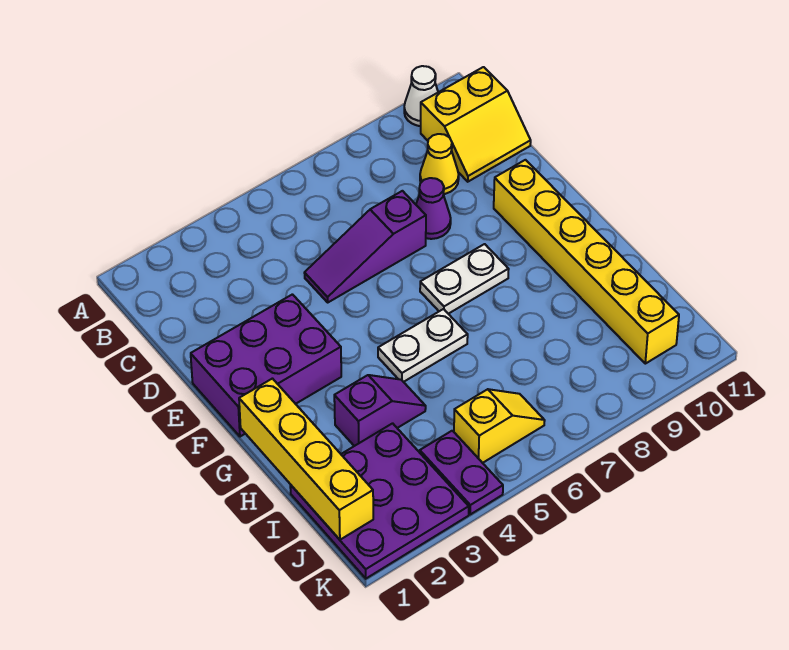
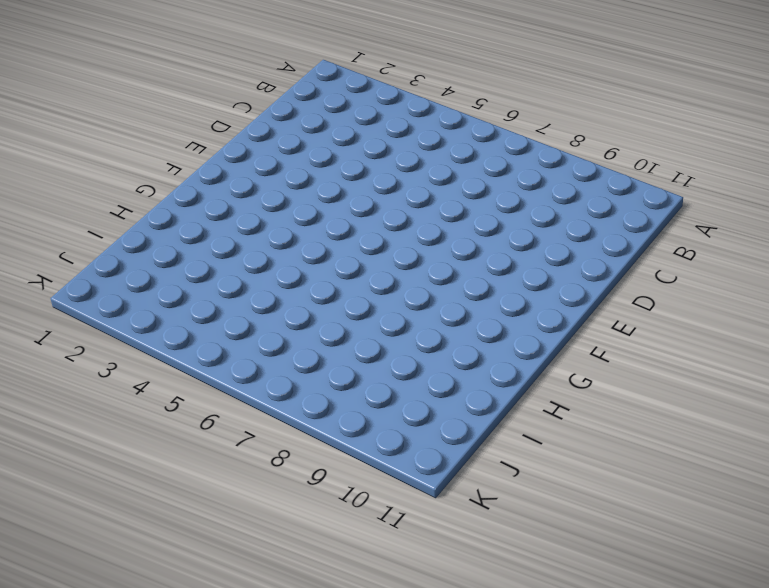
none -> white cone A10 level 1
none -> yellow slope B10:C11 level 1 top B
none -> yellow cone C9 level 1

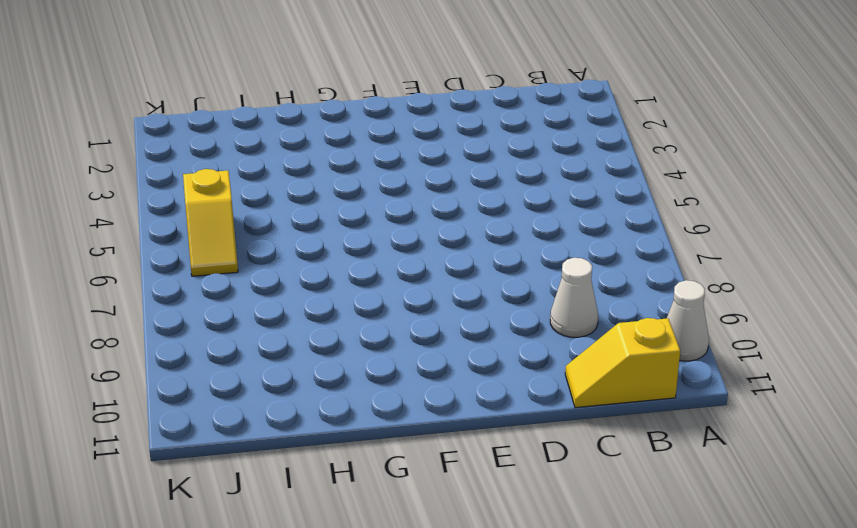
yellow slope B11:C11 level 1 top B -> yellow slope B10:C11 level 1 top B
white cone C9 level 1 -> yellow cone C9 level 1
none -> purple slope D5:D7 level 1 top 7
none -> purple cone D8 level 1
none -> purple brick E1:F3 level 1

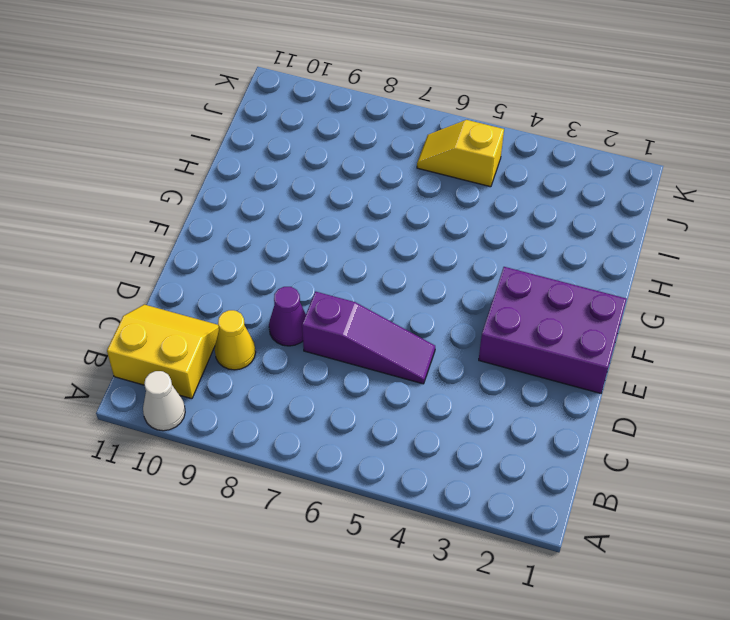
none -> yellow brick E10:J10 level 1
none -> white plate F7:F8 level 1
none -> white plate G5:G6 level 1

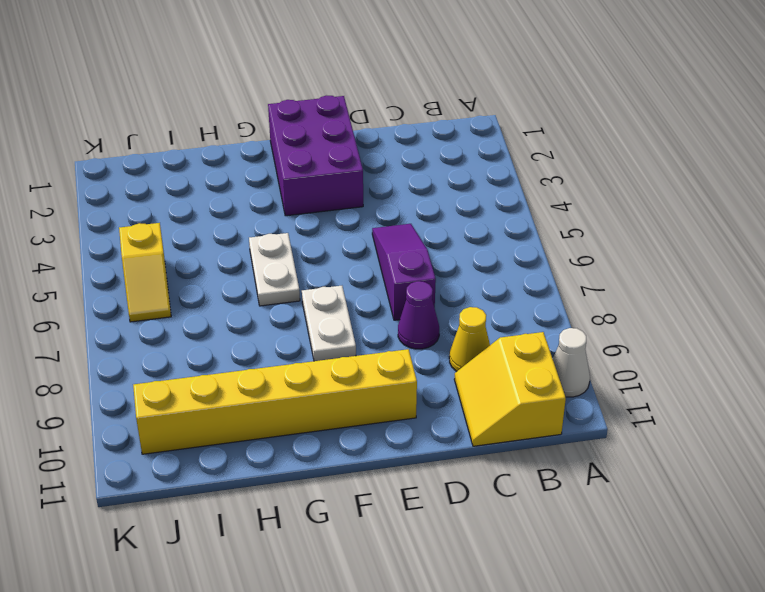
none -> purple slope H3:H4 level 1 top 3
none -> purple plate I1:K3 level 1
none -> purple plate J4:K4 level 1

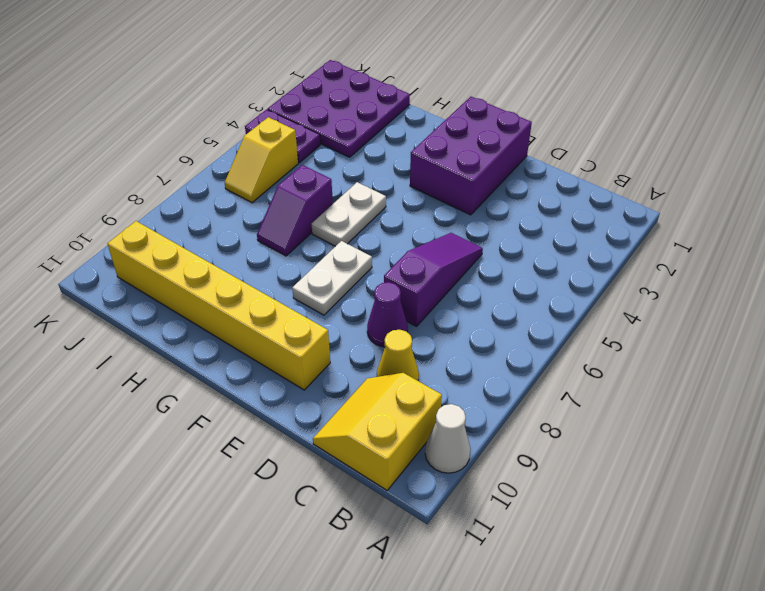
purple slope H6:H7 level 1 top 6 -> purple slope H3:H4 level 1 top 3
none -> yellow brick G1:J1 level 2

